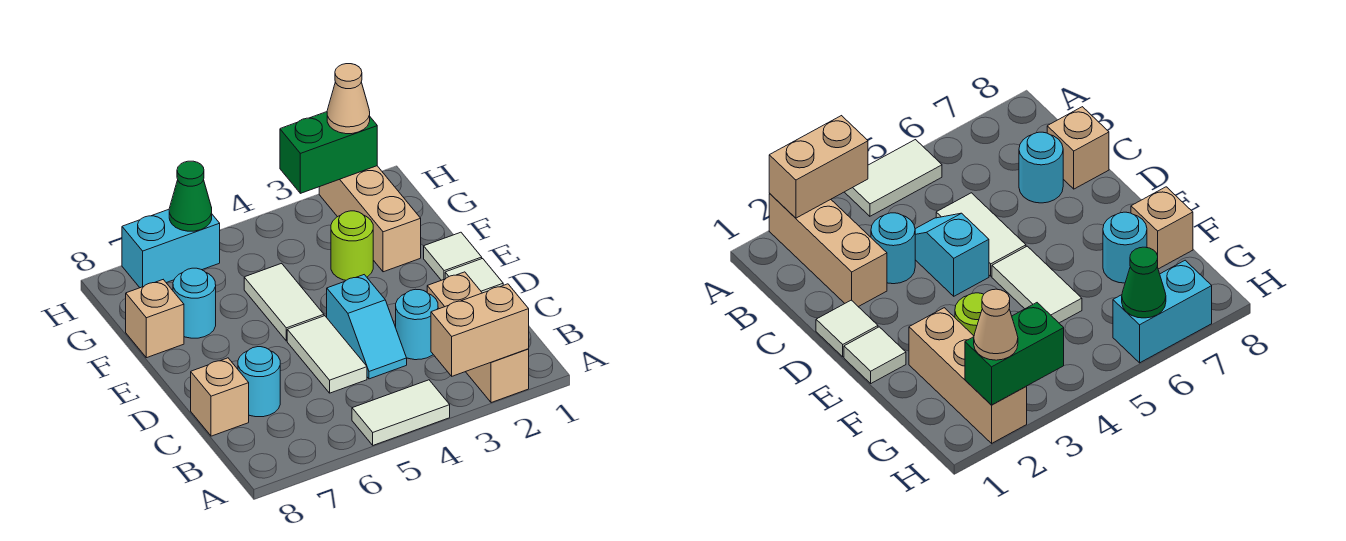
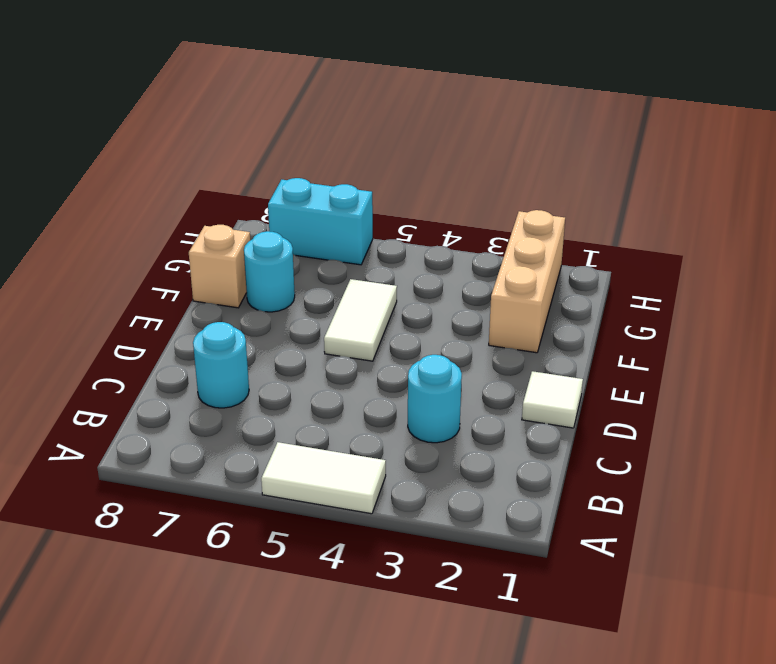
none -> tan brick A2:C2 level 1
none -> cyan slope C4:D4 level 1 top D
none -> white tile C5:D5 level 1

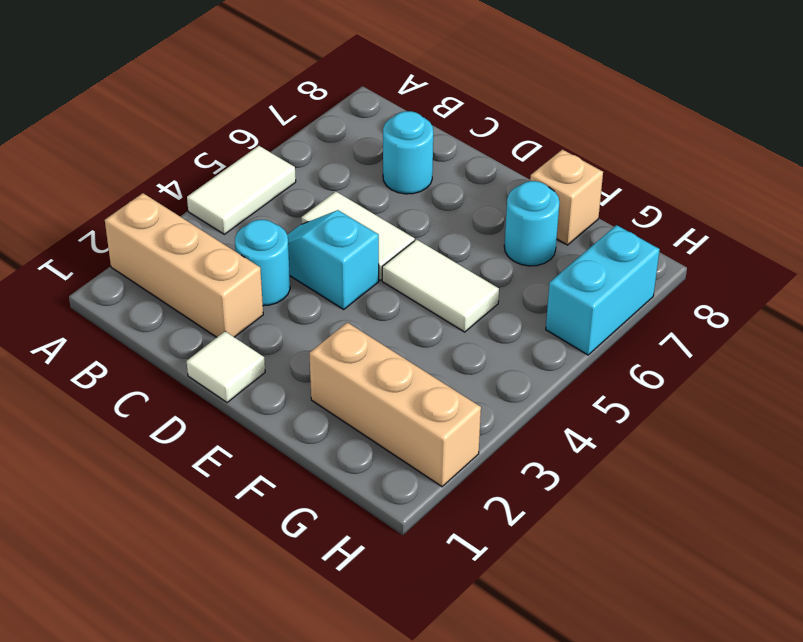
none -> tan brick C8 level 1
none -> white tile E1 level 1
none -> lime round brick F3 level 1

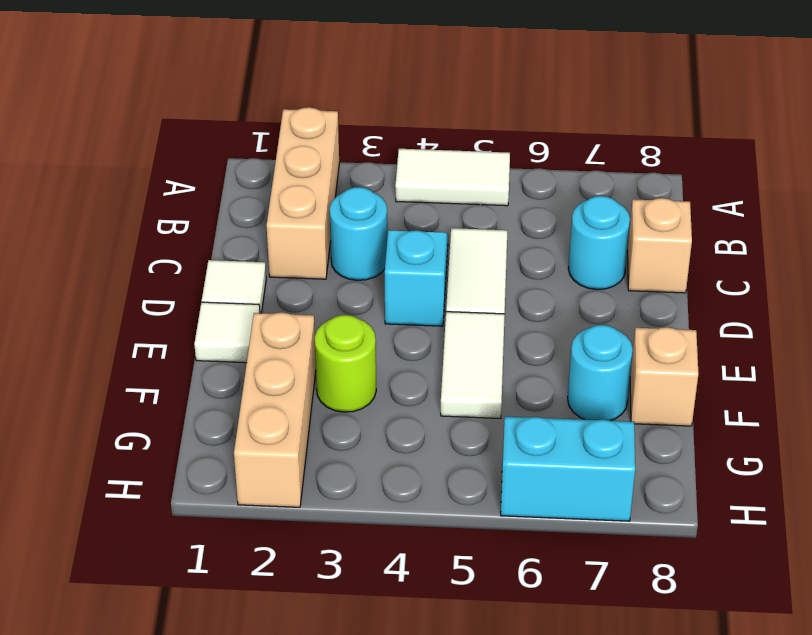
none -> tan brick A2:A3 level 2
none -> green brick H2:H3 level 2
none -> green cone H6 level 2

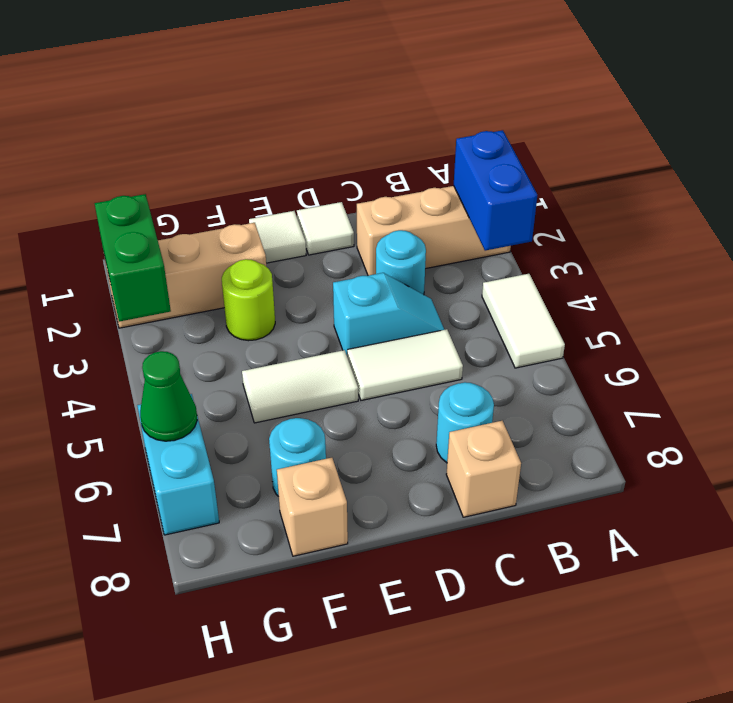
blue brick A2:A3 level 2 -> tan brick A2:A3 level 2
none -> tan cone H2 level 3

